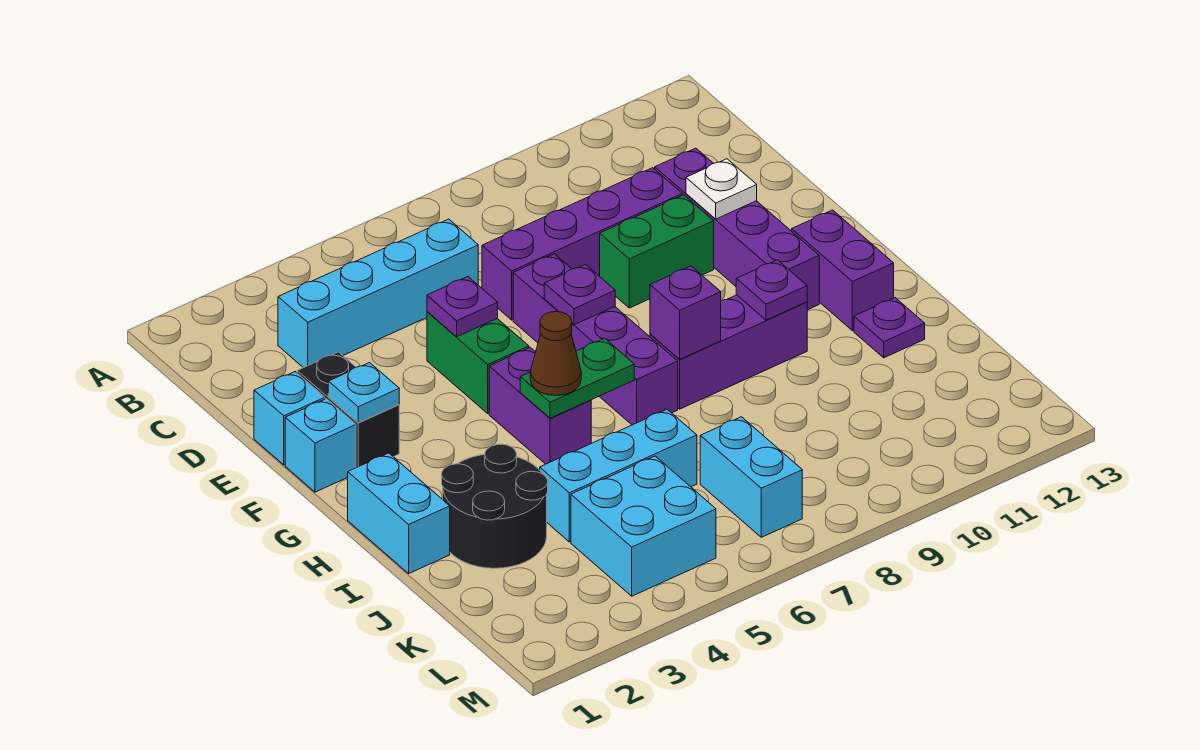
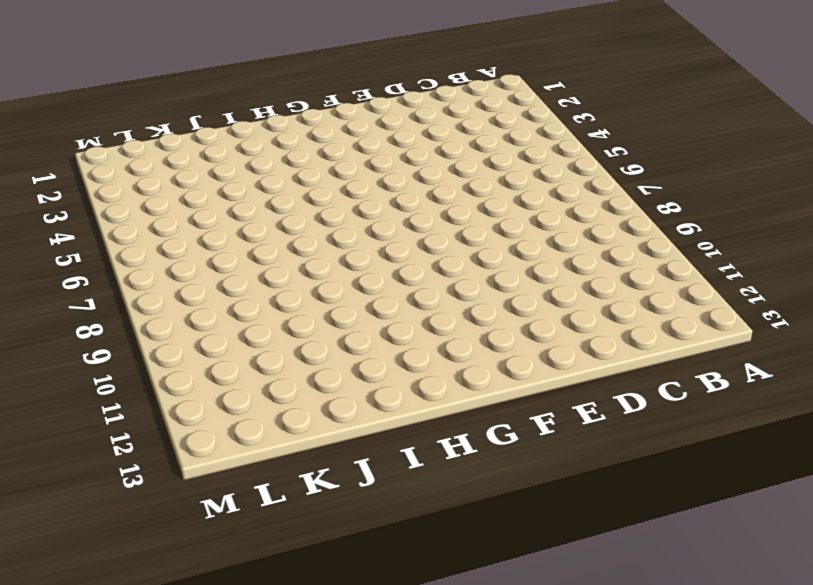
none -> cyan brick C3:C6 level 1
none -> purple brick D7:D10 level 1
none -> purple brick D11:G11 level 1

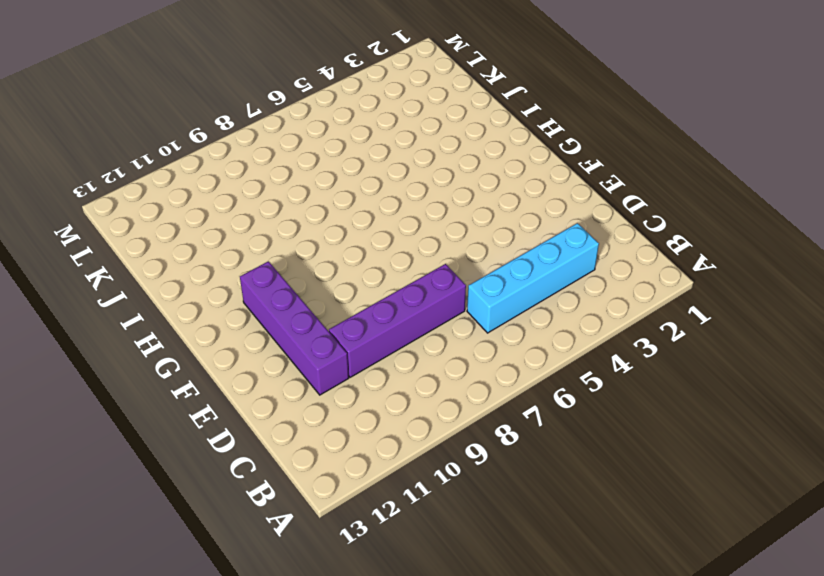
none -> cyan brick E1 level 1
none -> black brick E2:F2 level 1
none -> green brick E5:F5 level 1

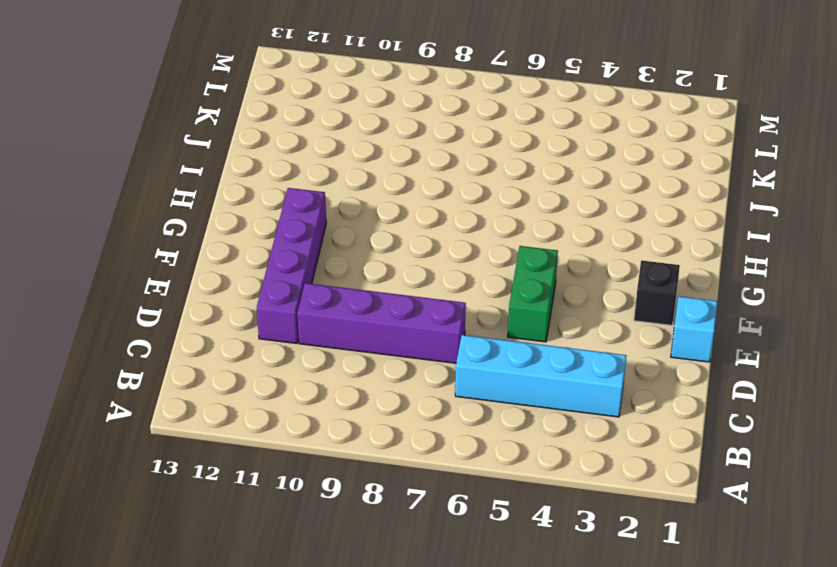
black brick F2 level 1 -> black brick E2:F2 level 1
none -> purple brick E7:H7 level 1
none -> green brick E9:E10 level 1
none -> cyan brick F1 level 1

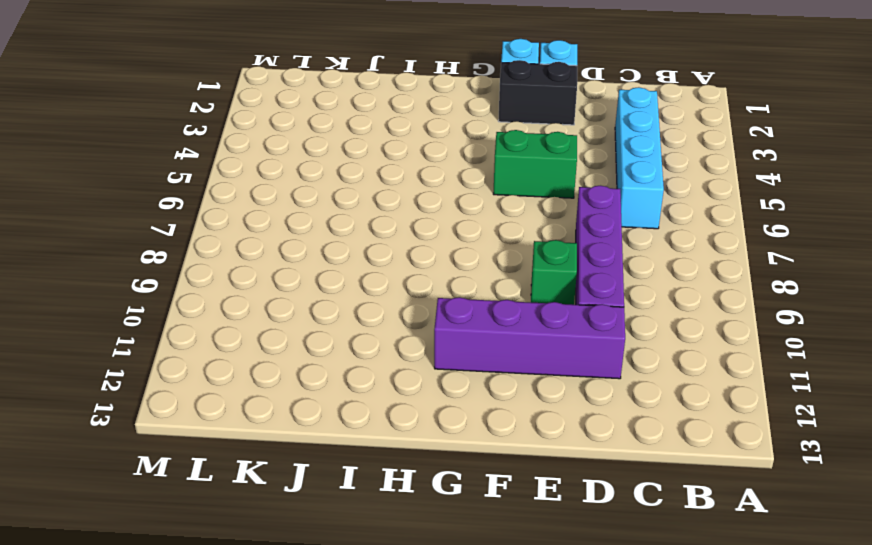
green brick E9 level 1 -> green brick E9:E10 level 1
none -> purple brick E7:H7 level 1
none -> purple brick G5:H5 level 1
none -> purple brick G12:H12 level 1

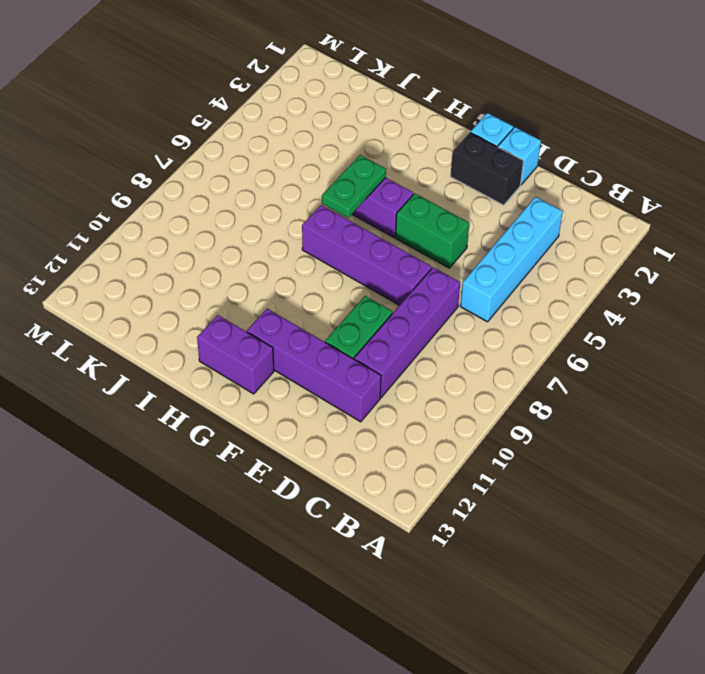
none -> cyan brick H1:I1 level 1
none -> purple brick H8:H10 level 1
none -> black round brick I2:J3 level 1

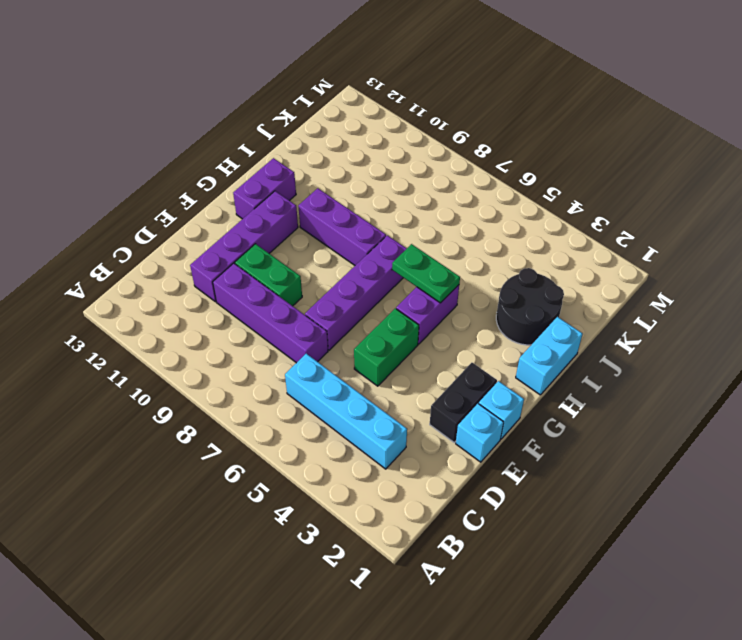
none -> purple plate I12 level 1
none -> cyan brick J4:J6 level 1
none -> cyan brick K4:L5 level 1

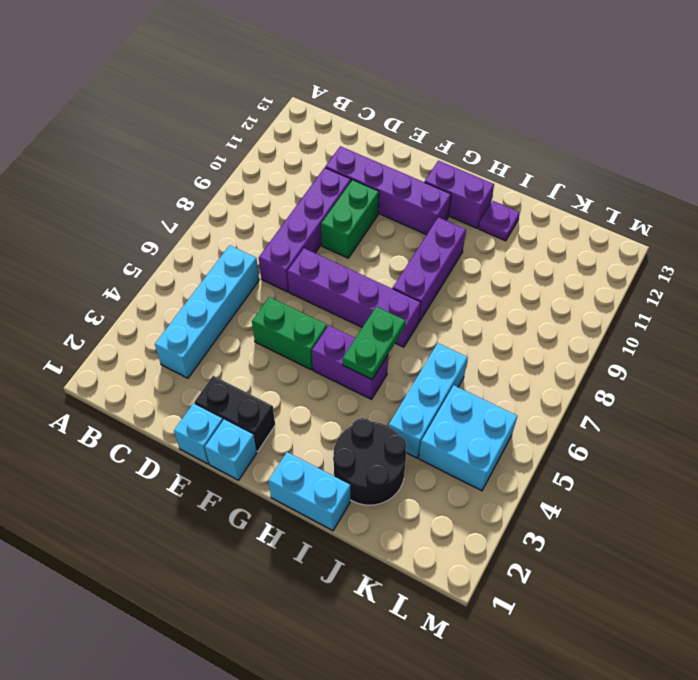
none -> cyan brick K7:L7 level 1
none -> purple plate E5 level 2
none -> white plate E11 level 2

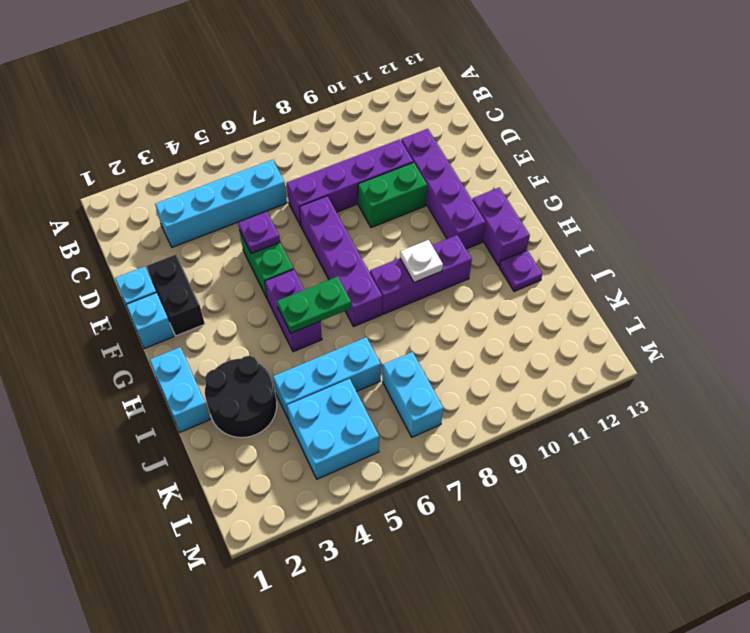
white plate H9 level 2 -> white plate E11 level 2
none -> cyan plate F2 level 2
none -> purple plate F7 level 2
none -> purple brick H8 level 2

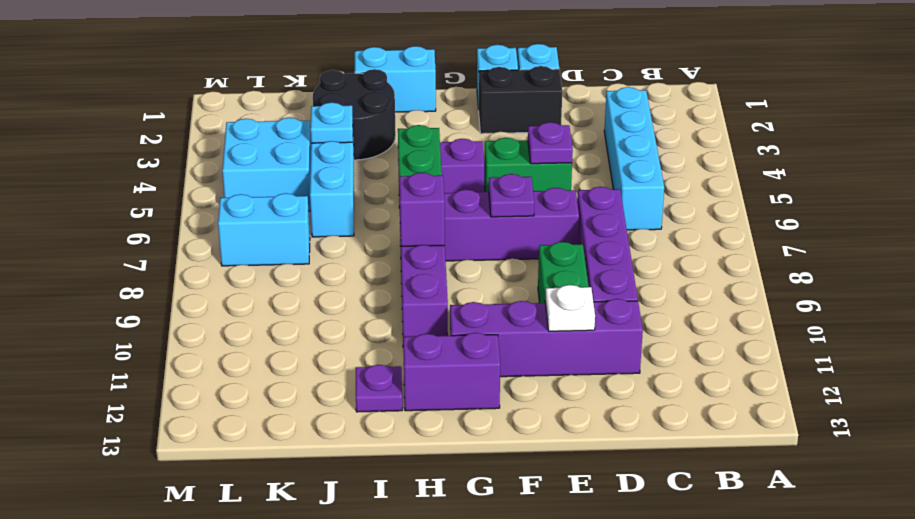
cyan plate J4 level 2 -> cyan plate F2 level 2
none -> purple plate H10 level 2
none -> brown cone H5 level 3

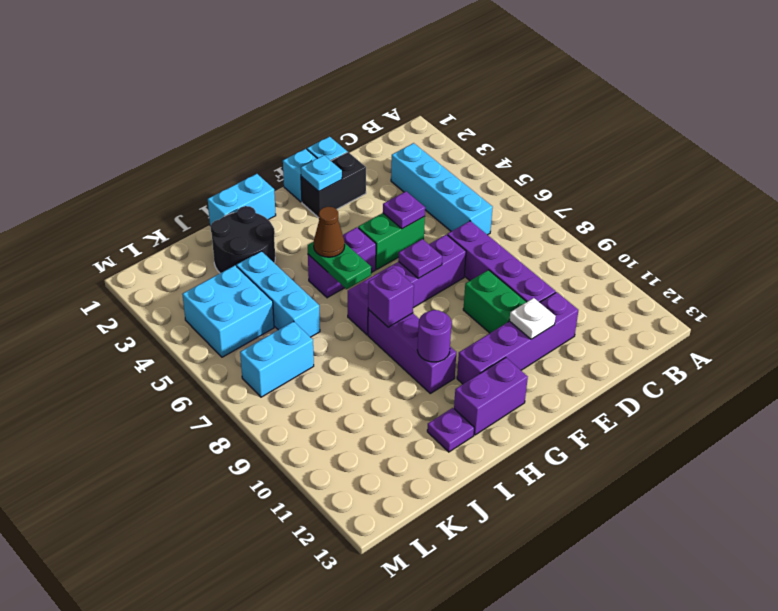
purple round brick H10 level 2 -> purple plate H10 level 2

